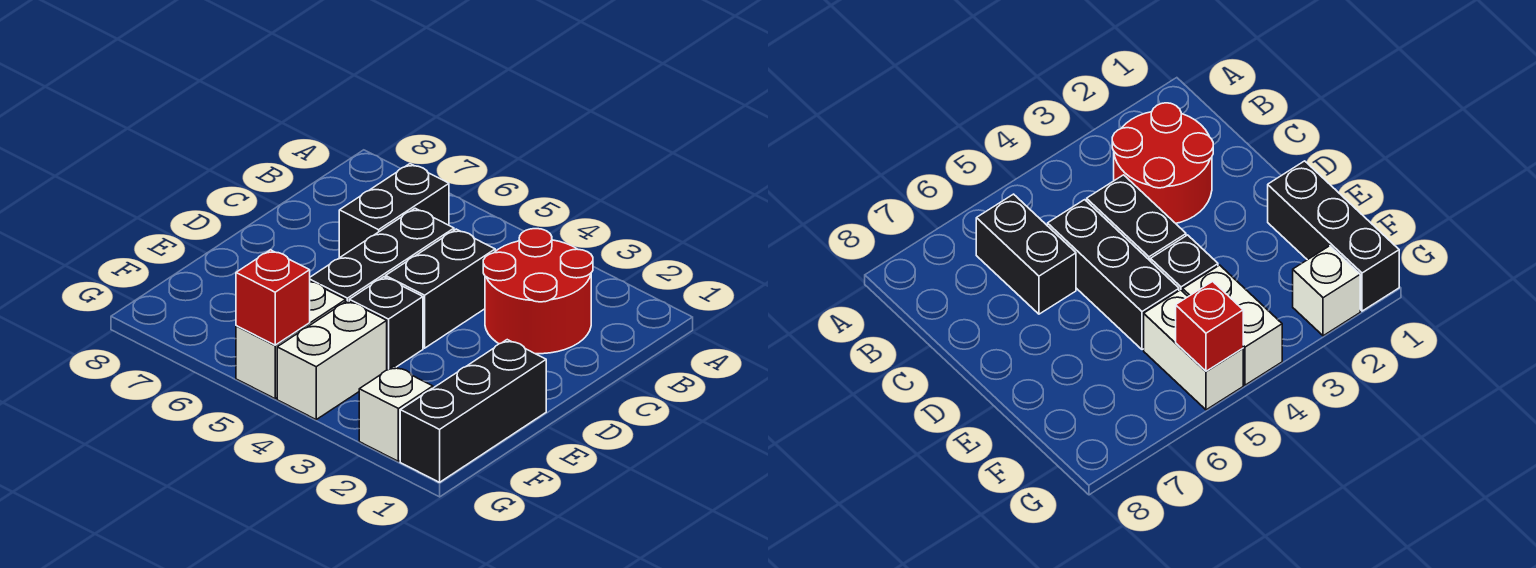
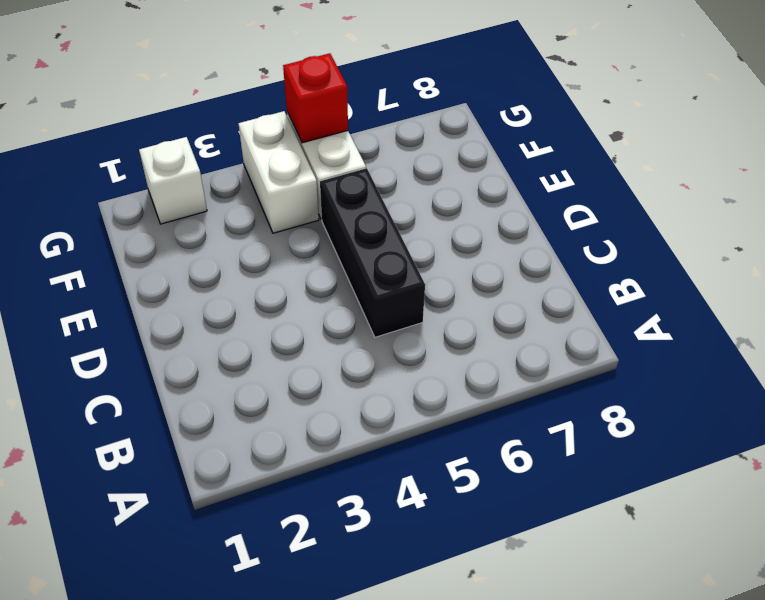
none -> red round brick B2:C3 level 1
none -> black brick B6:C6 level 1

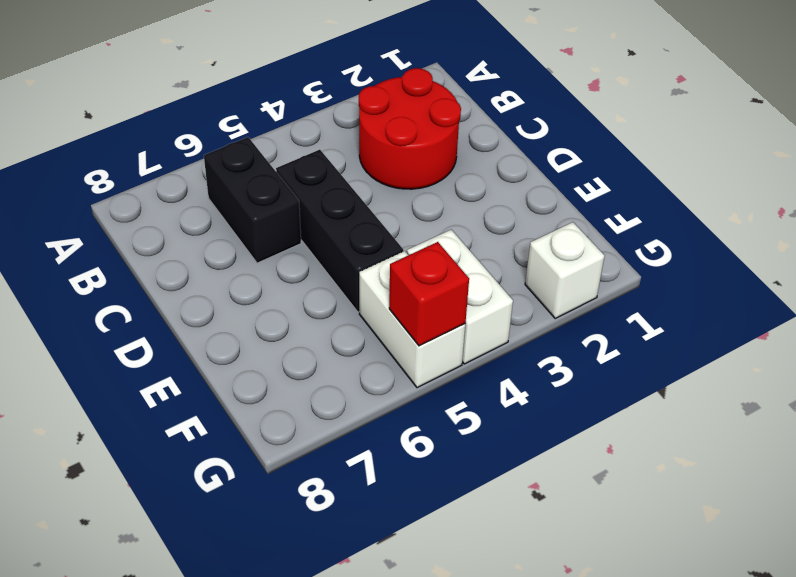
none -> black brick C4:D4 level 1
none -> black brick E1:G1 level 1

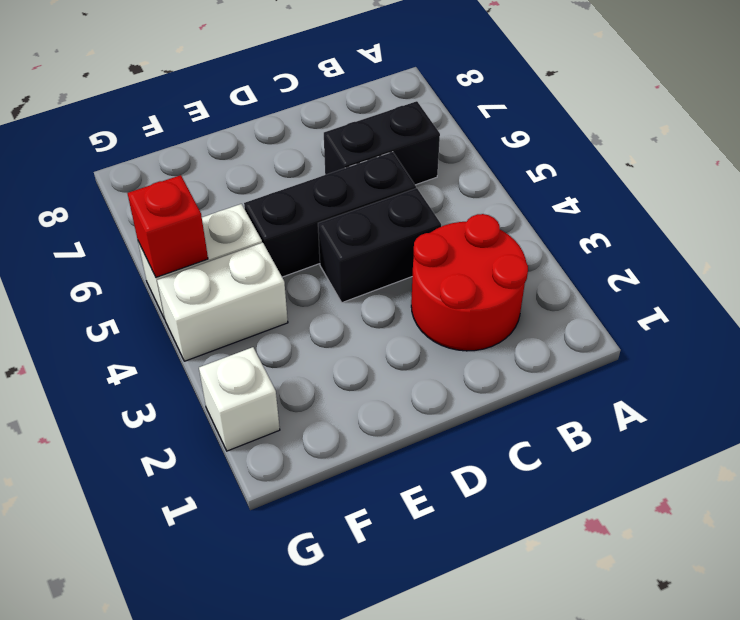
none -> black brick E1:G1 level 1
none -> black brick E4 level 1

